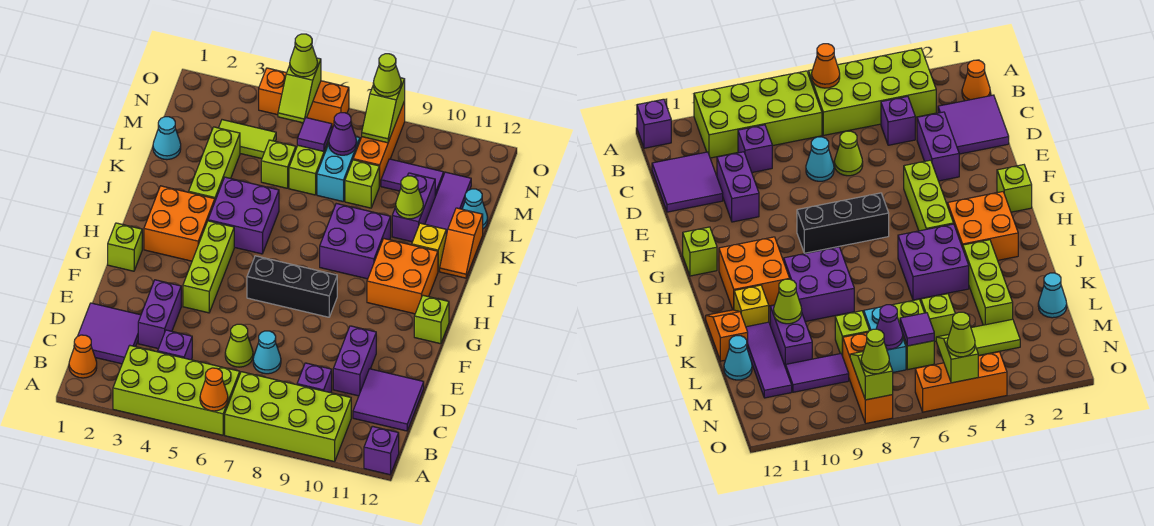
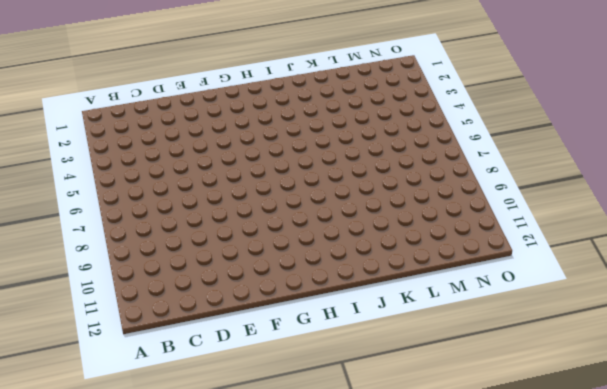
none -> lime brick A3:B6 level 1
none -> lime brick A7:B10 level 1
none -> purple brick A12 level 1
none -> orange cone B1 level 1

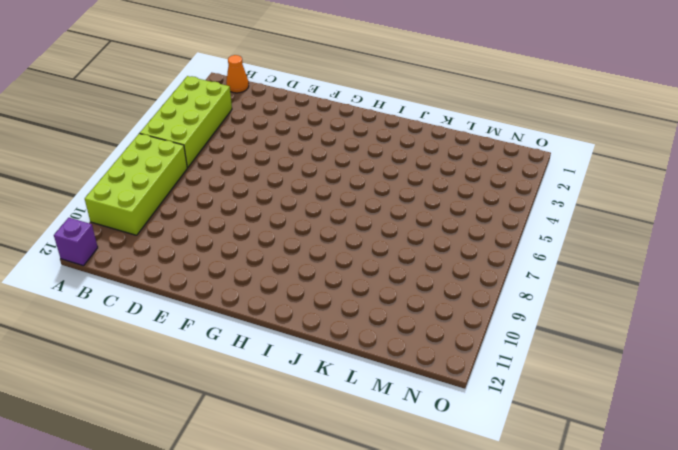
none -> purple tile C1:D2 level 1
none -> purple brick C4 level 1
none -> purple brick C9 level 1
none -> purple tile C11:D12 level 1

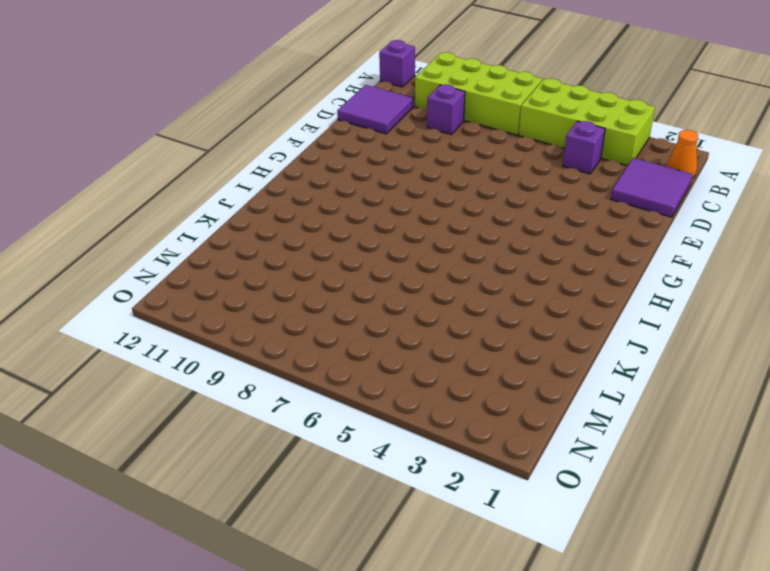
none -> purple brick D3:E3 level 1
none -> lime cone D6 level 1
none -> cyan cone D7 level 1
none -> purple brick D10:E10 level 1

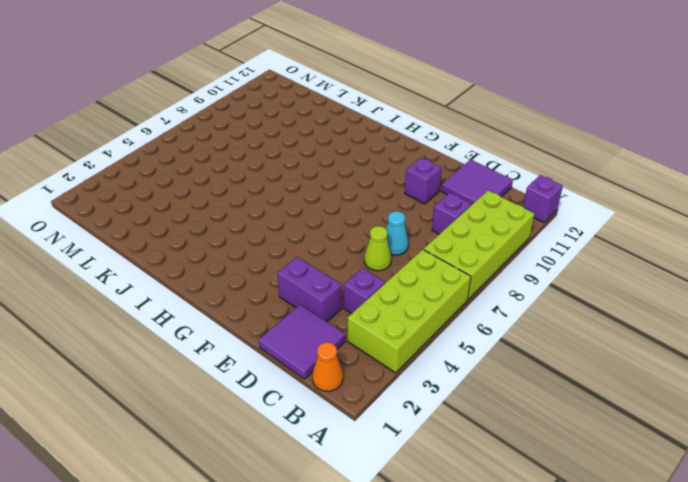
purple brick E10 level 1 -> purple brick D10:E10 level 1
none -> lime brick F4:H4 level 1
none -> lime brick G1 level 1
none -> black brick G6:G8 level 1
none -> lime brick G12 level 1

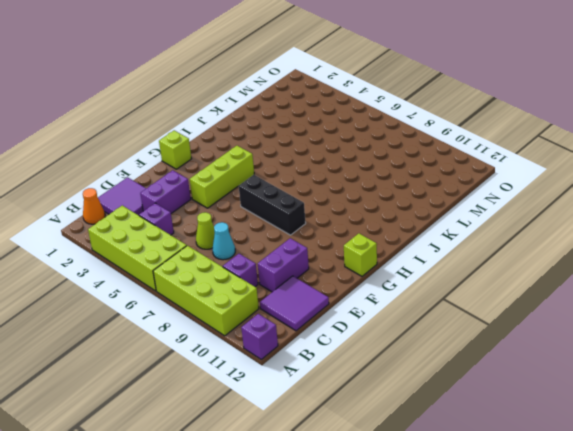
none -> orange brick H2:I3 level 1
none -> orange brick H10:I11 level 1
none -> purple brick I4:J5 level 1
none -> purple brick I8:J9 level 1

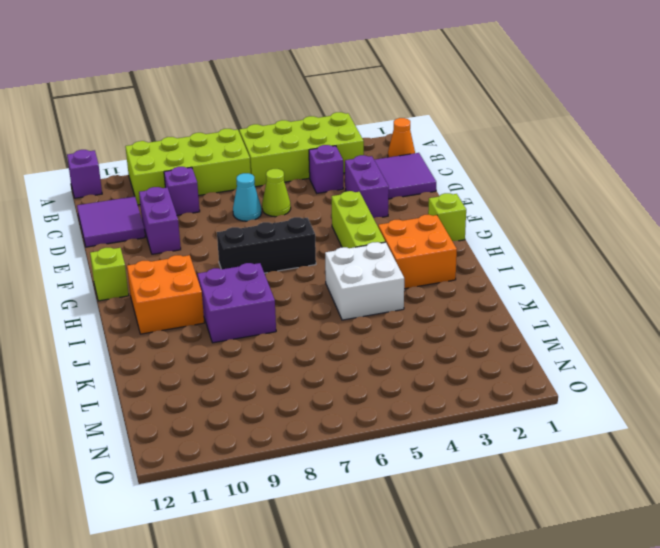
white brick I4:J5 level 1 -> purple brick I4:J5 level 1
none -> lime brick J3:L3 level 1
none -> yellow brick J11 level 1
none -> orange slope J12:K12 level 1 top K
none -> purple brick K10:L10 level 1

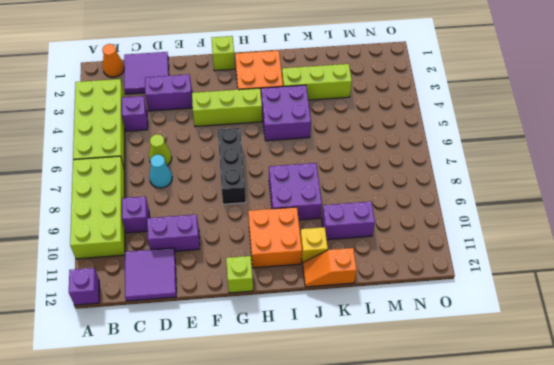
none -> purple tile K11:M11 level 1
none -> cyan cone L1 level 1
none -> lime brick L5 level 1
none -> lime brick L6:M6 level 1

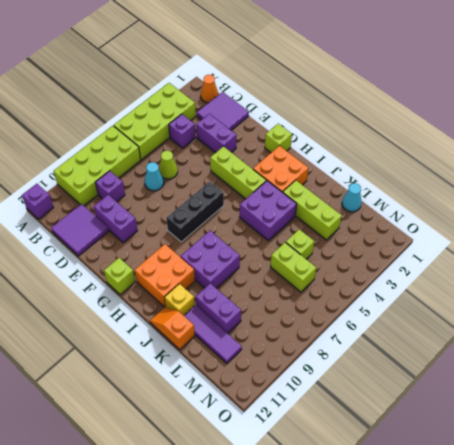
none -> cyan brick L7:M7 level 1
none -> lime brick L8 level 1
none -> cyan cone L12 level 1
none -> lime tile M3:M4 level 1

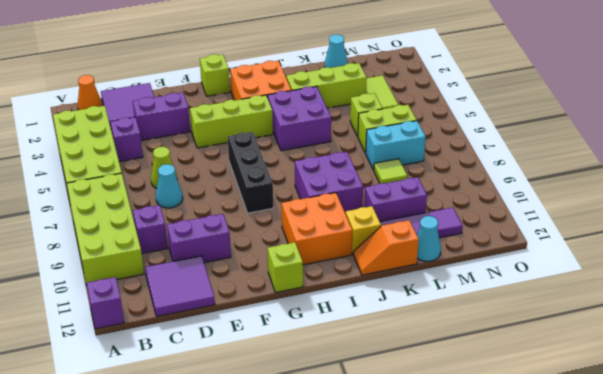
lime tile L8 level 1 -> lime brick L8 level 1
none -> orange brick M8:O8 level 1
none -> purple tile M9:M10 level 1
none -> orange brick O4:O6 level 1
none -> orange cone A6 level 2

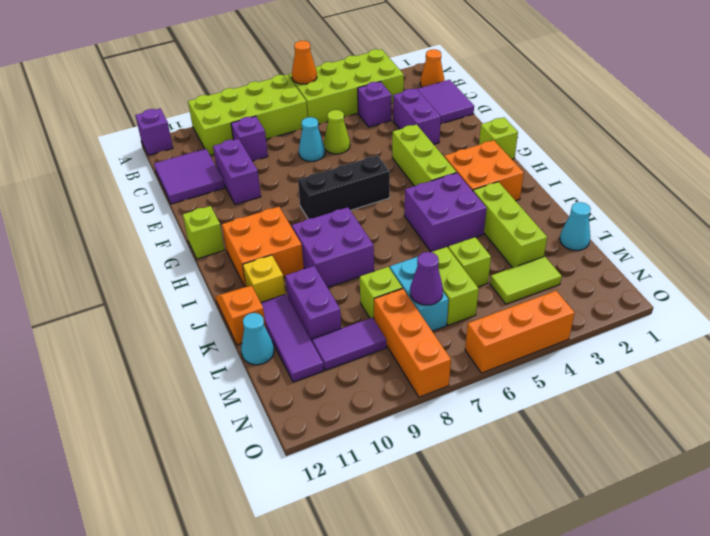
none -> lime cone K10 level 2
none -> purple tile M6 level 2
none -> lime slope N5:O5 level 2 top O
none -> lime slope N8:O8 level 2 top O

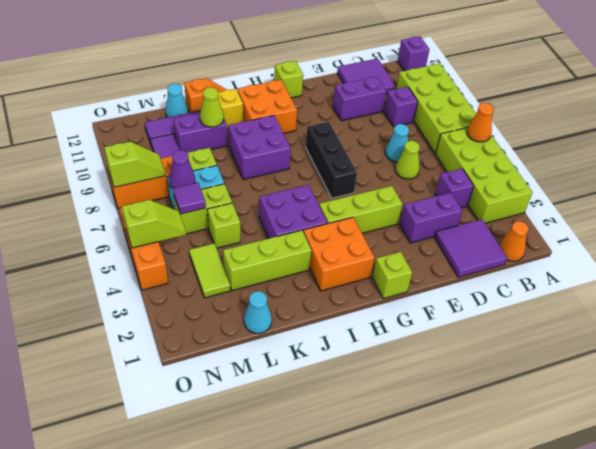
none -> lime cone O5 level 3
none -> lime cone O8 level 3

